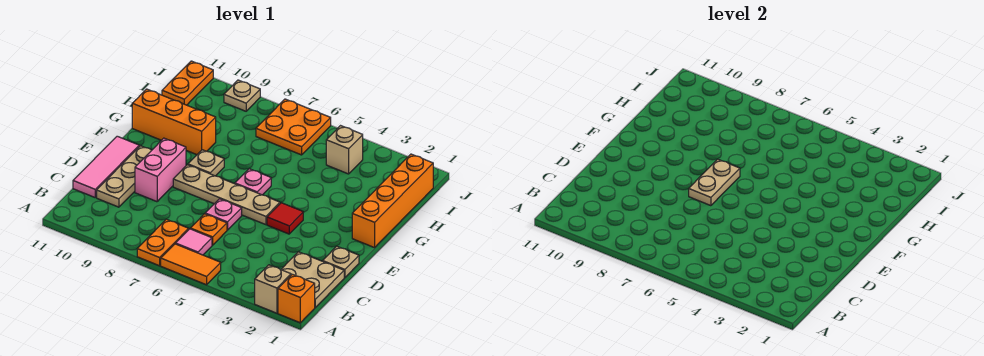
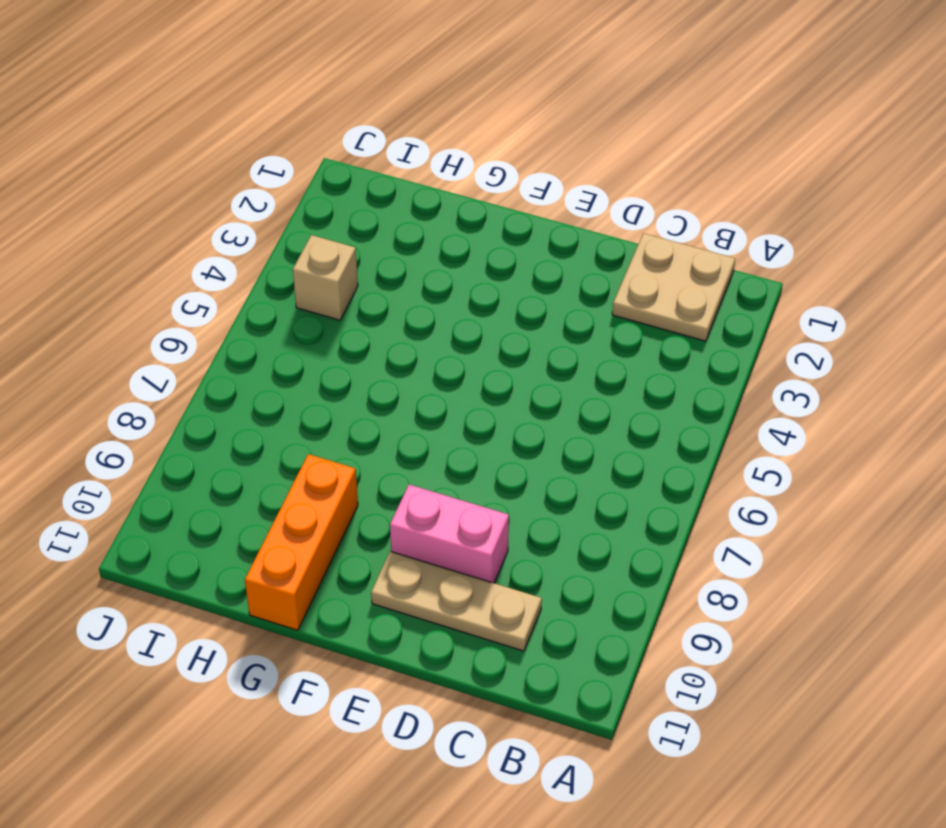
none -> orange brick A1 level 1
none -> tan brick A2 level 1
none -> orange tile A5:A6 level 1

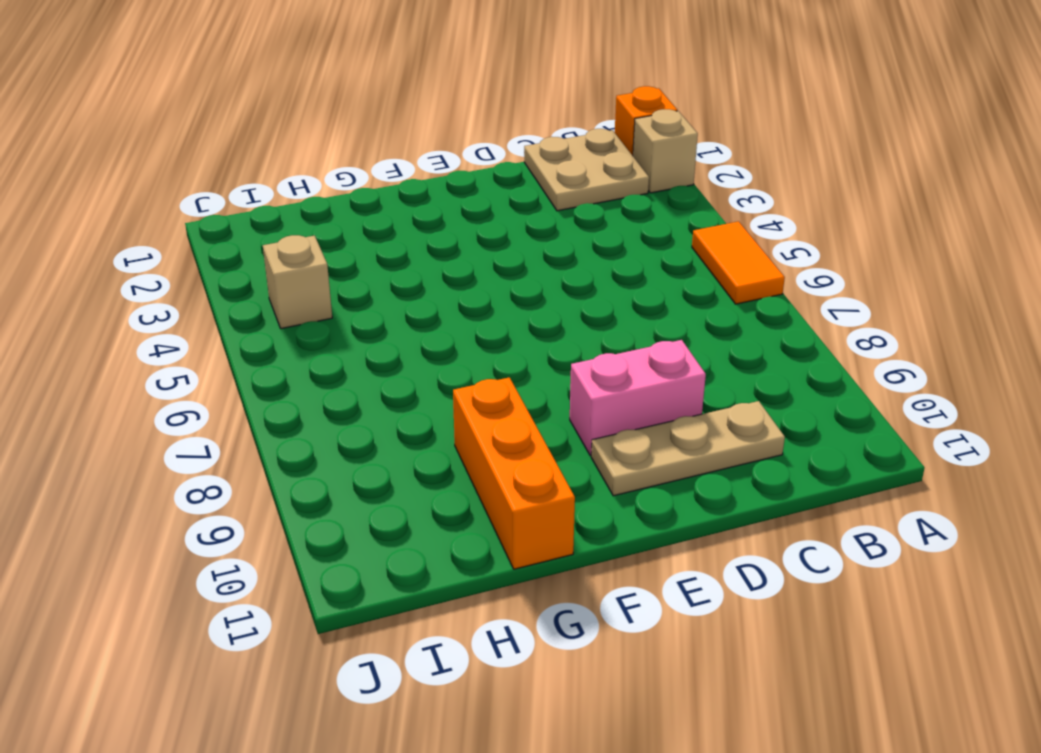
none -> orange plate A7:B7 level 1
none -> pink tile B6 level 1
none -> orange plate C6 level 1

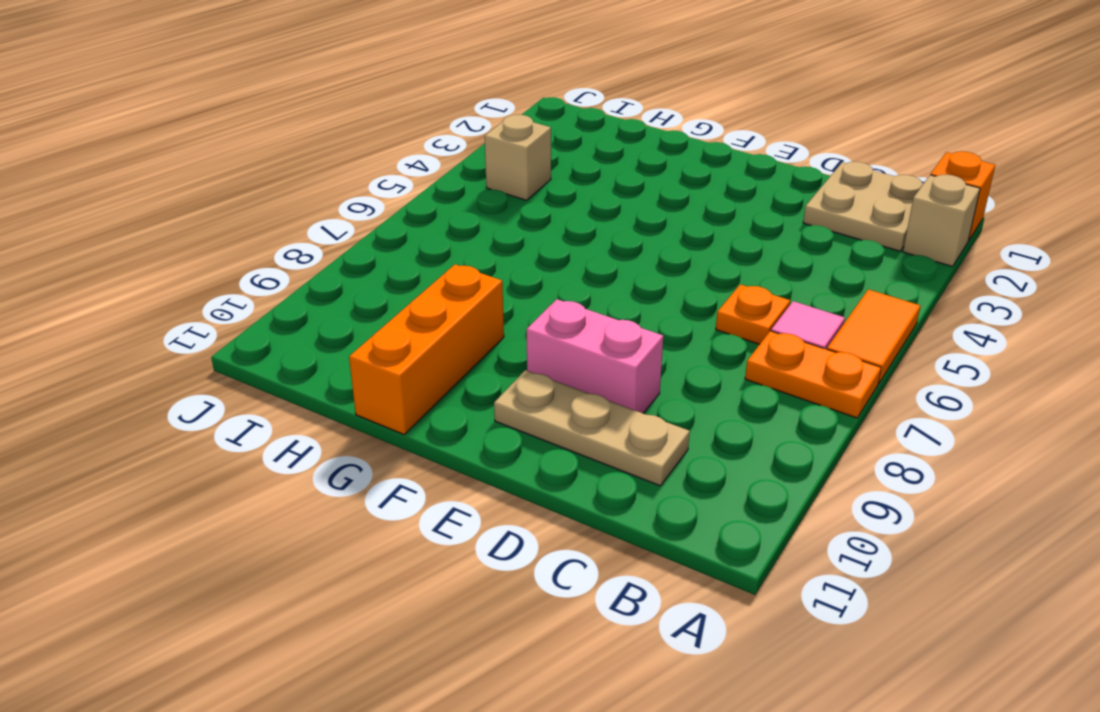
none -> pink tile C11:E11 level 1
none -> tan plate D1 level 1
none -> pink plate D6 level 1

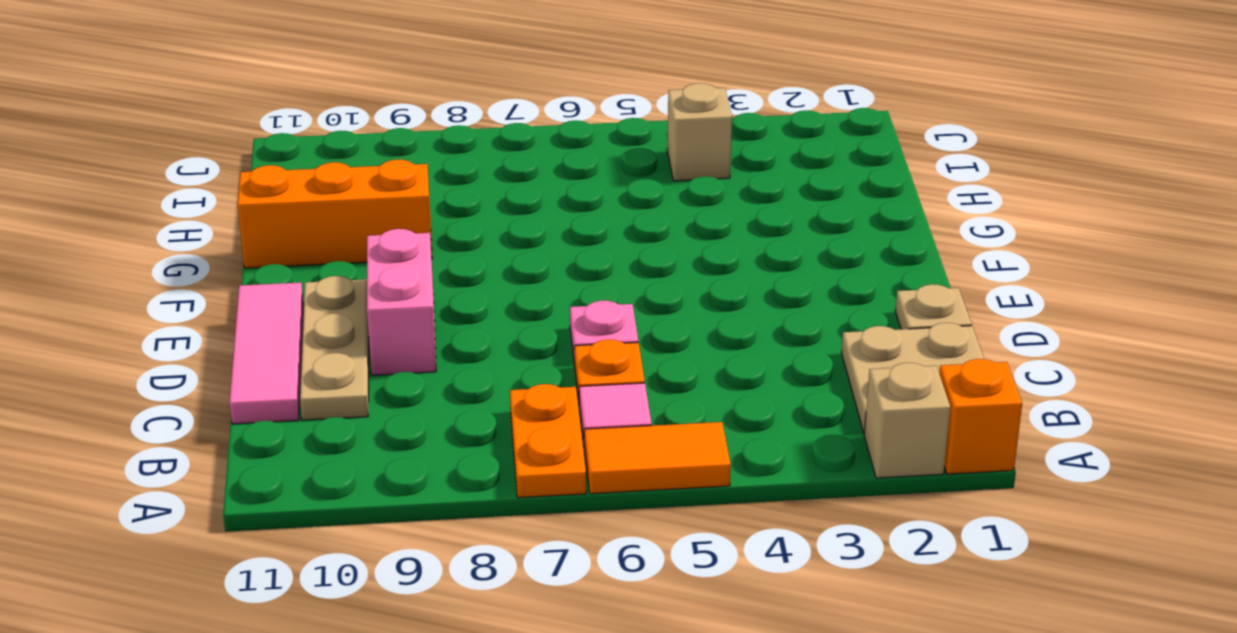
none -> red tile E4 level 1
none -> tan plate E5:E8 level 1
none -> orange brick F1:I1 level 1

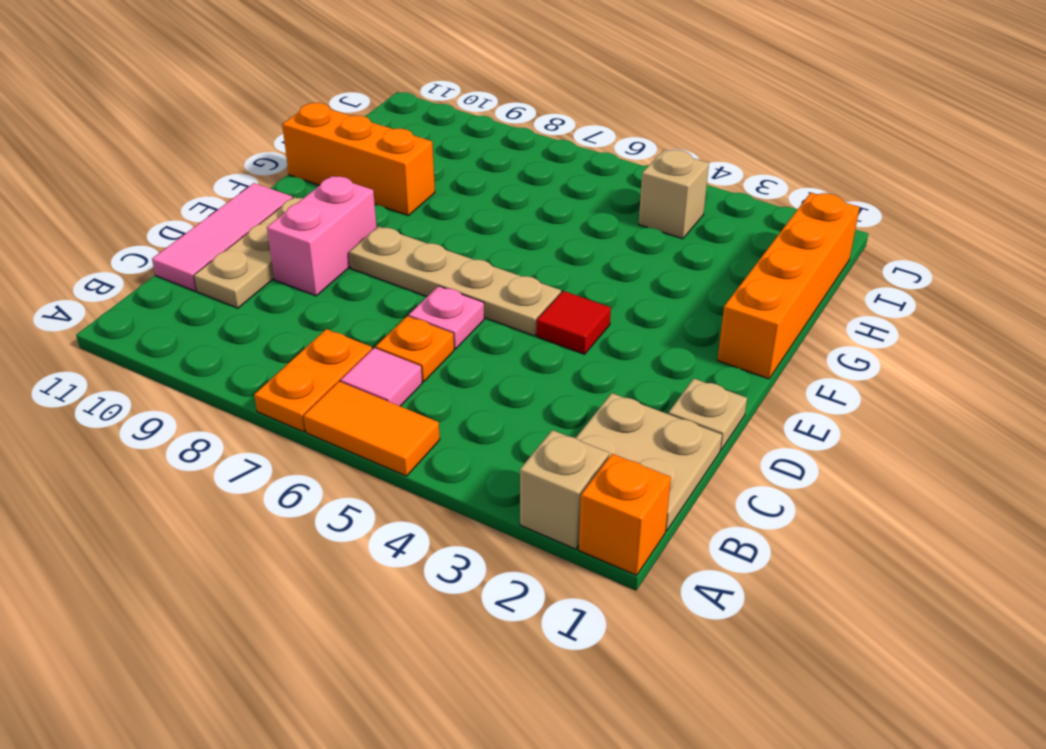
none -> pink plate F6 level 1
none -> tan plate F8 level 1
none -> orange plate I6:J7 level 1

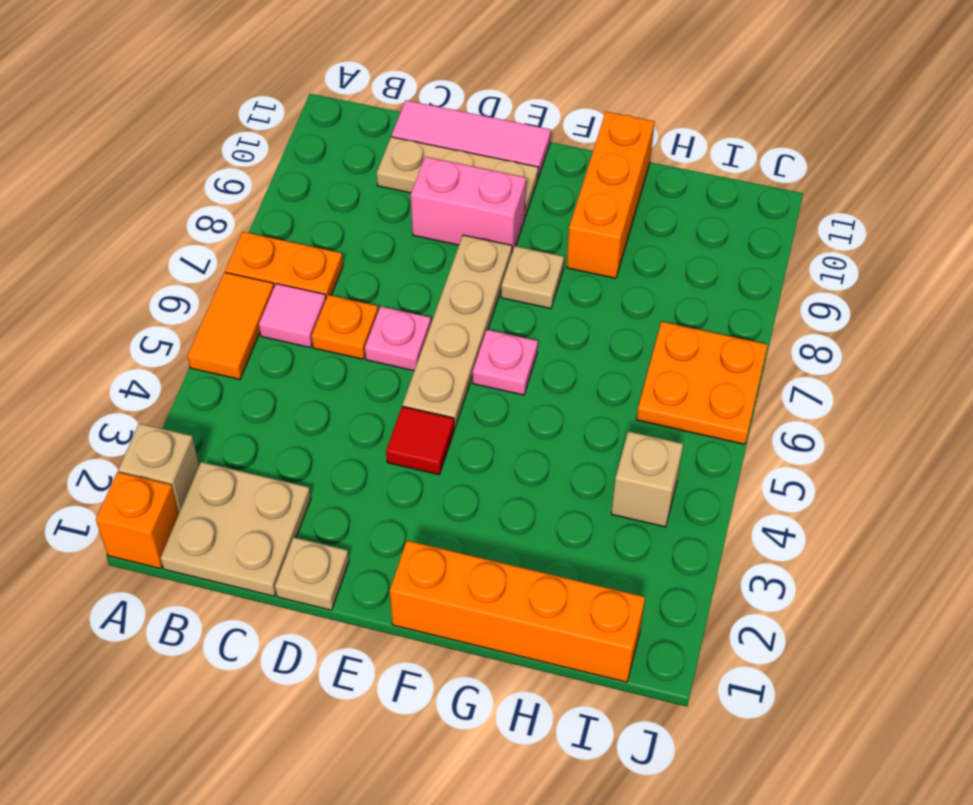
none -> orange plate I11:J11 level 1
none -> tan plate J9 level 1
none -> tan plate E7:F7 level 2

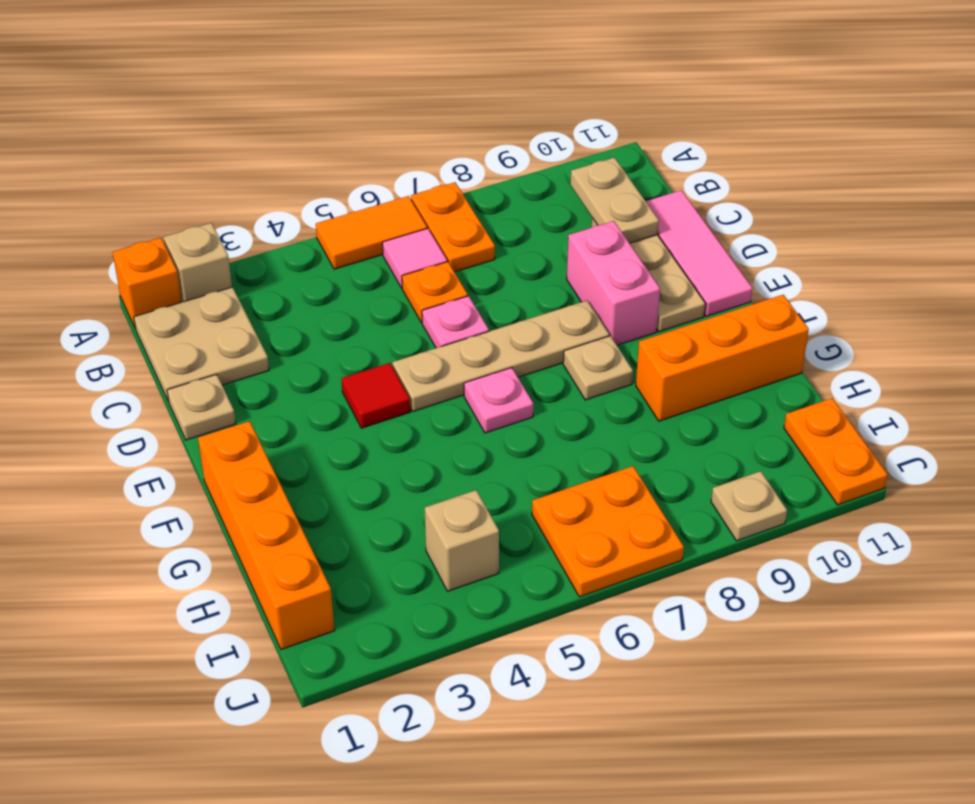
tan plate B10:C10 level 2 -> tan plate E7:F7 level 2

